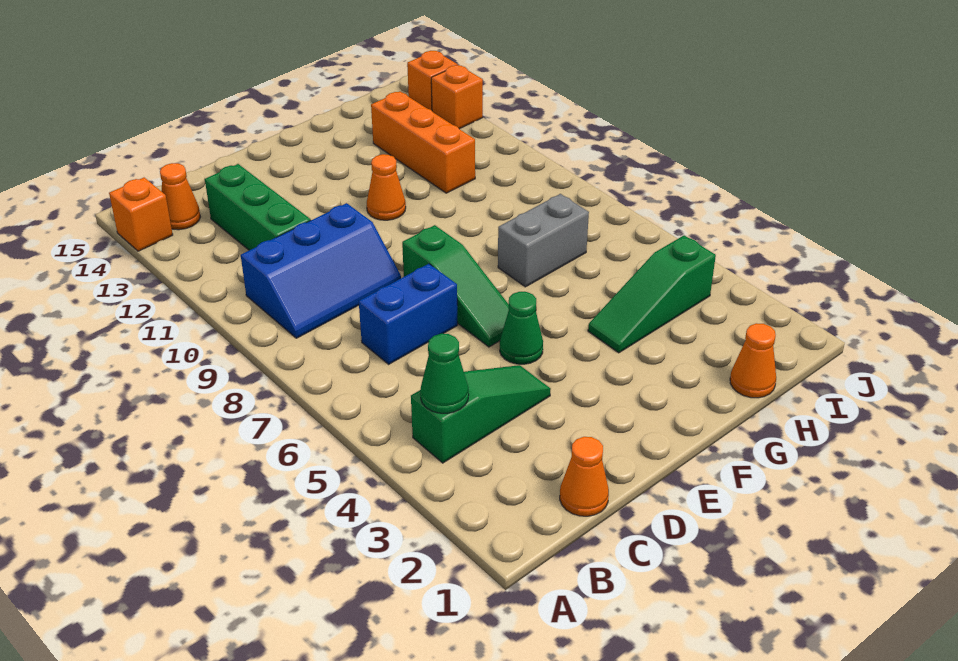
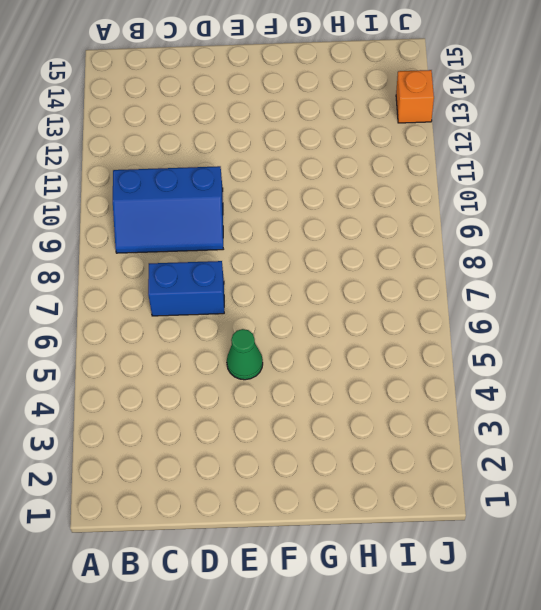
none -> orange brick A14 level 1
none -> green slope B4:D4 level 1 top B
none -> orange cone B14 level 1

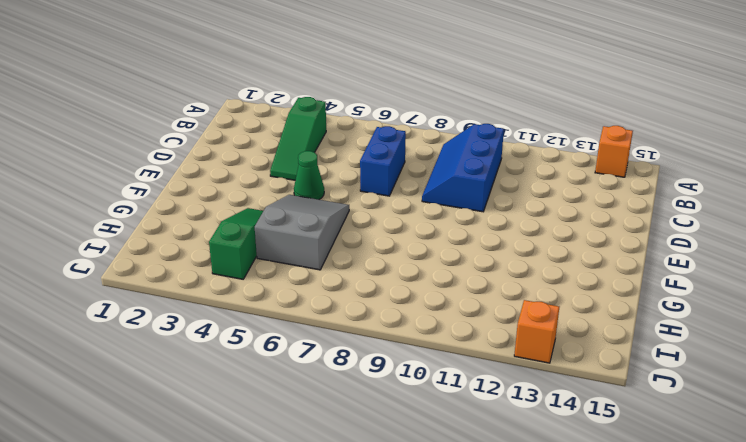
grey slope F5:H6 level 1 top H -> none
none -> orange cone B14 level 1
none -> orange cone C1 level 1
none -> green brick C11:C13 level 1

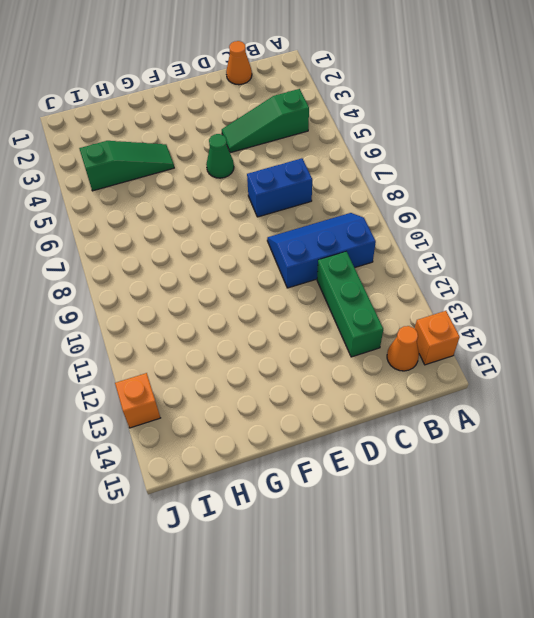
none -> green slope E6:E8 level 1 top 8
none -> orange cone F11 level 1
none -> grey brick G7:H7 level 1

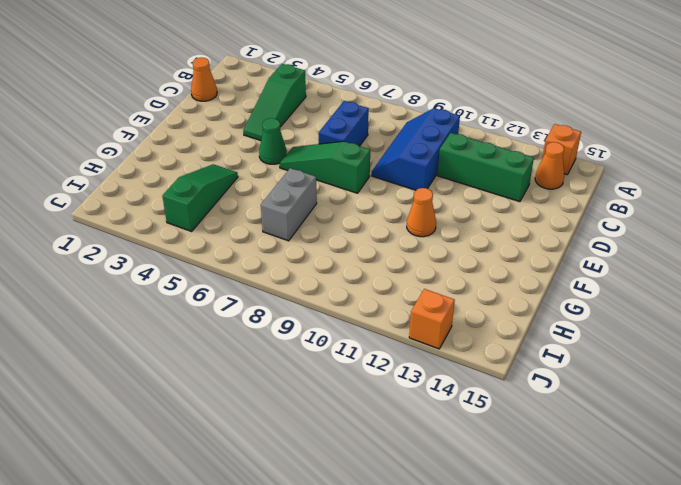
none -> orange cone H1 level 1
none -> orange brick H11:H13 level 1
none -> orange brick J14 level 1

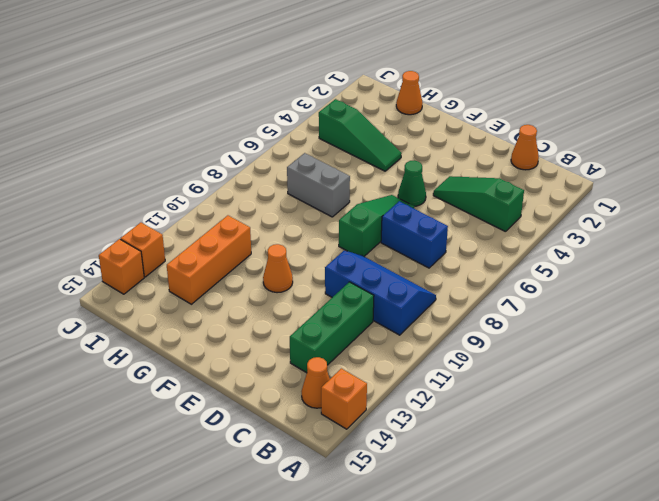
none -> green cone B4 level 2

